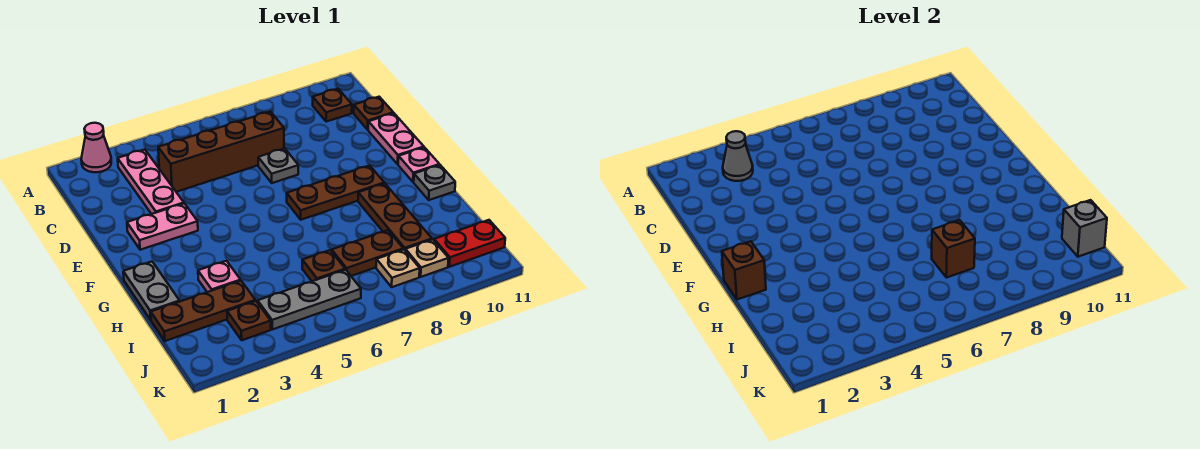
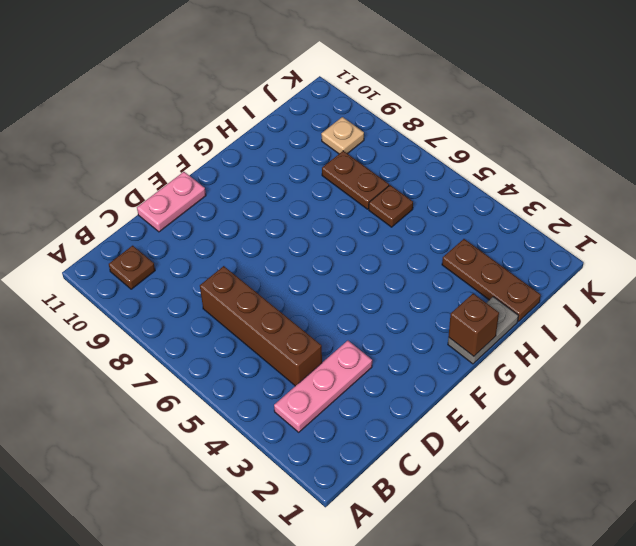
none -> pink cone A2 level 1
none -> brown plate C11 level 1
none -> grey plate D7 level 1

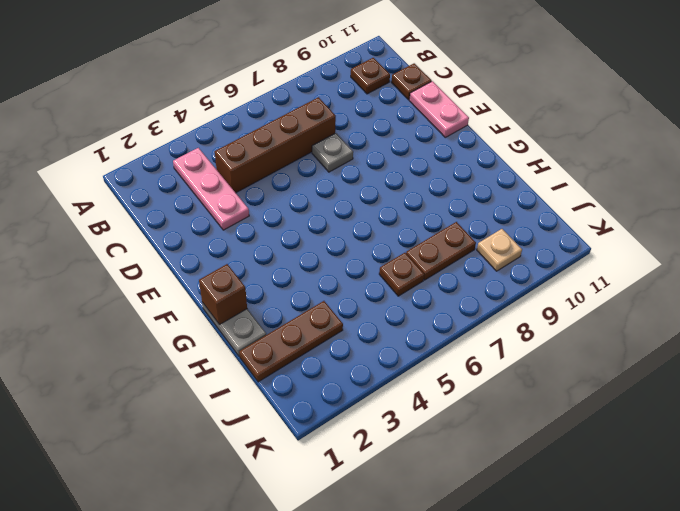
none -> pink cone A2 level 1
none -> pink plate E2:E3 level 1
none -> brown plate F7:F9 level 1

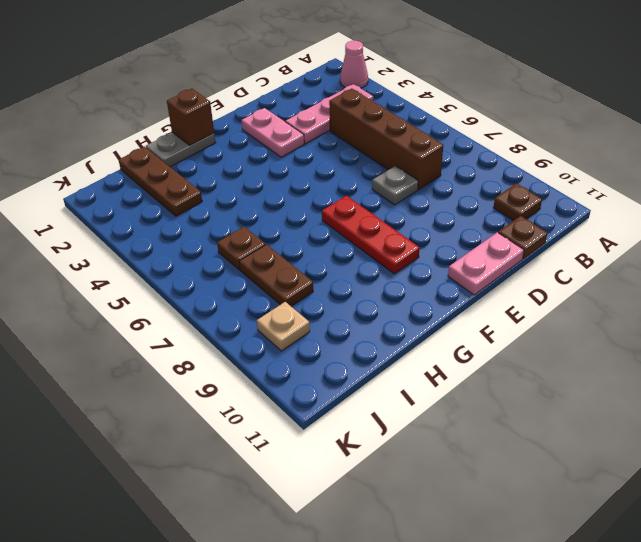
red plate F7:F9 level 1 -> brown plate F7:F9 level 1
none -> pink plate F11 level 1
none -> brown plate G9:I9 level 1
none -> grey plate G11 level 1

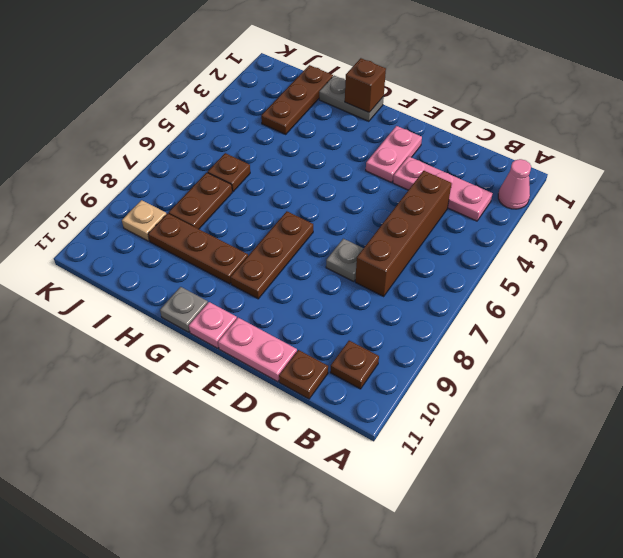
none -> pink plate H3 level 1
none -> brown plate J3 level 1
none -> grey plate J4:J6 level 1

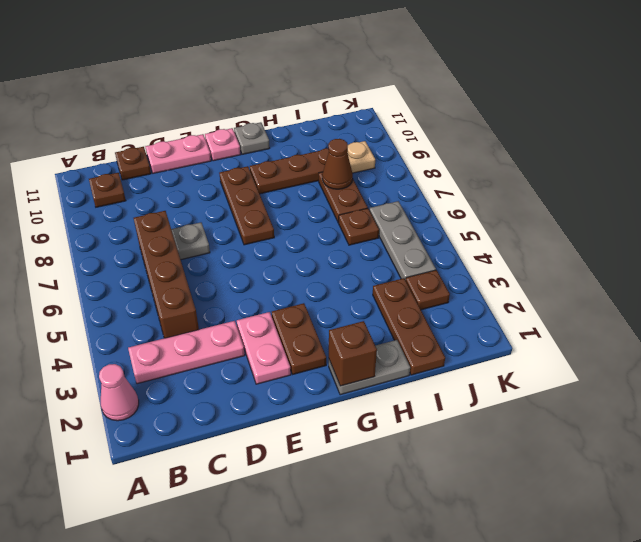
brown plate F2:F3 level 1 -> none
brown cone I8 level 2 -> none
none -> pink plate H3 level 1
none -> tan plate J8 level 1
none -> red plate J10:J11 level 1

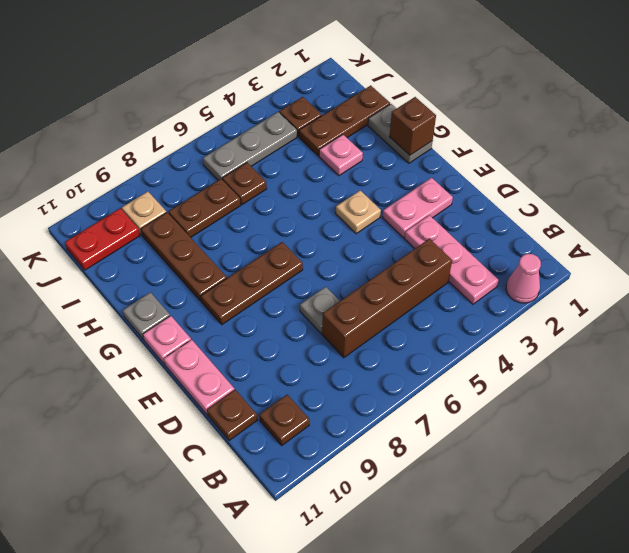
tan plate F4 level 1 -> tan plate J8 level 1
none -> grey cone B3 level 2
none -> brown brick I7 level 2
none -> grey brick J11 level 2

